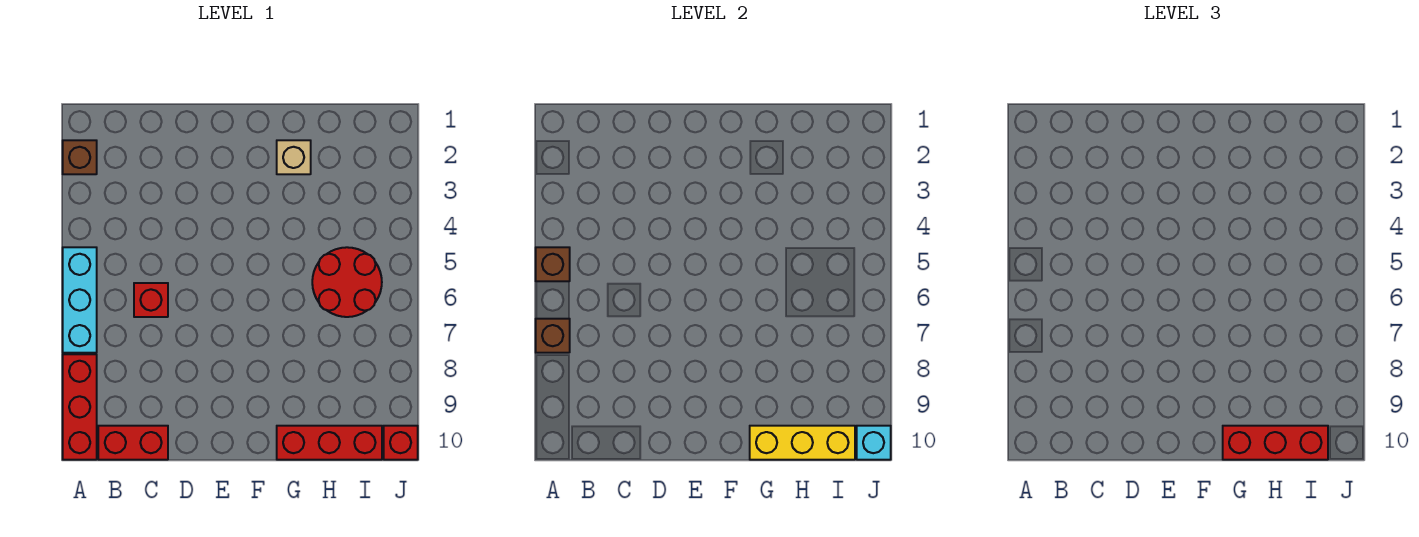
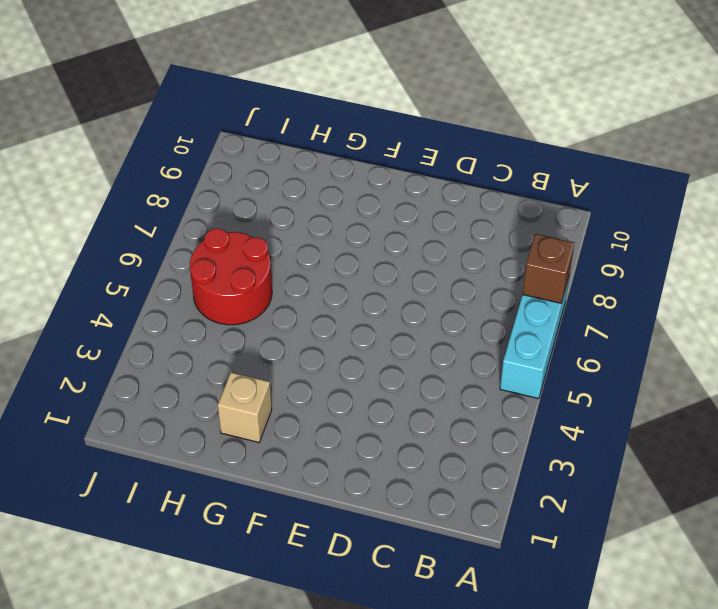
none -> brown brick A2 level 1
none -> red brick A8:A10 level 1
none -> red brick B10:C10 level 1

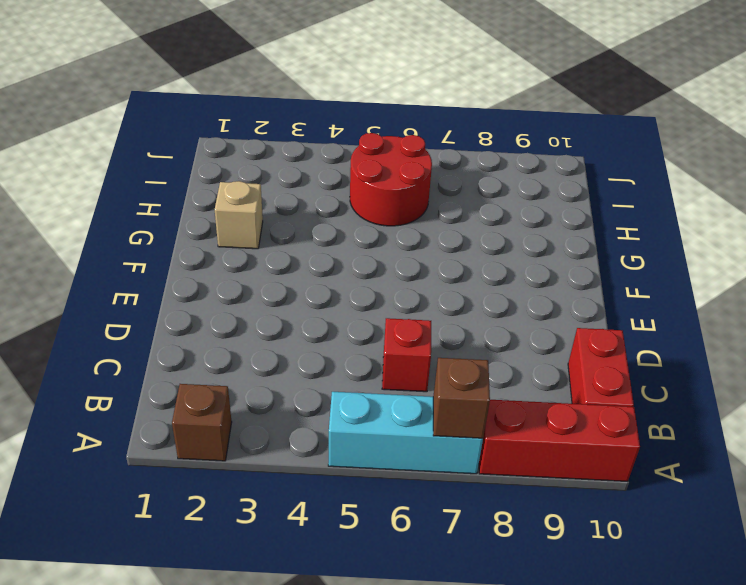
none -> red brick G10:I10 level 1
none -> red brick J10 level 1
none -> brown brick A5 level 2

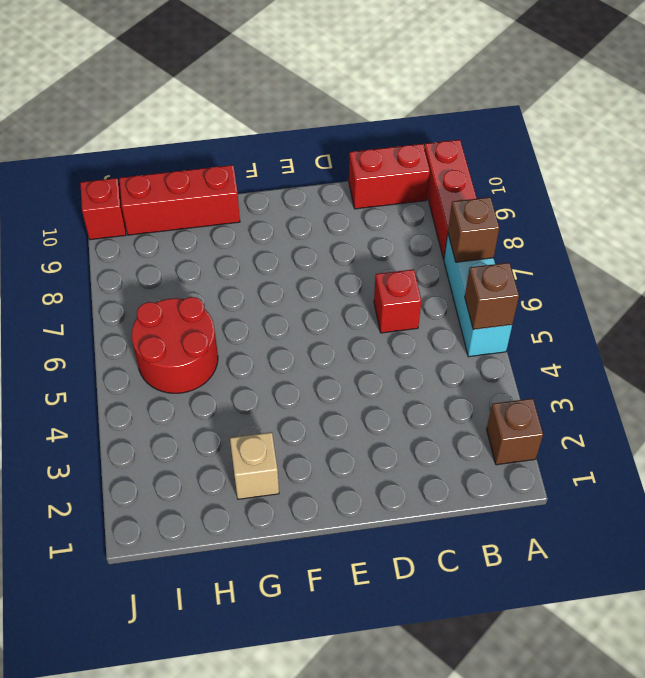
none -> yellow brick G10:I10 level 2
none -> cyan brick J10 level 2
none -> red brick G10:I10 level 3

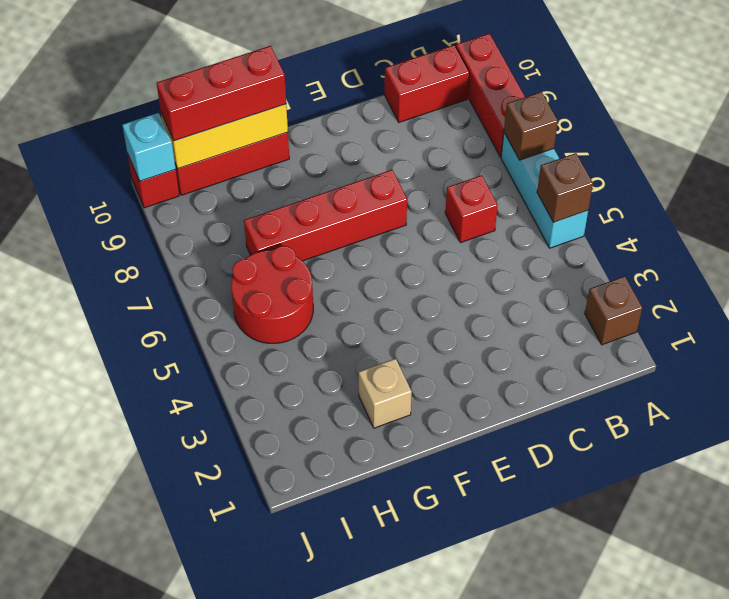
red brick E7:H7 level 1 -> none

